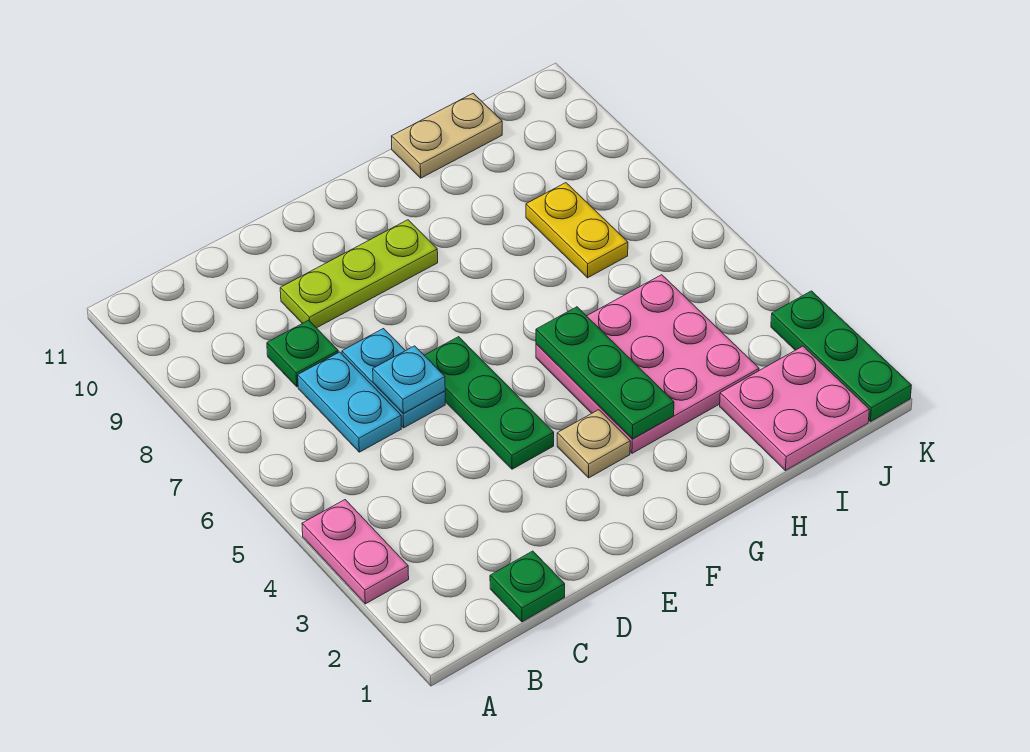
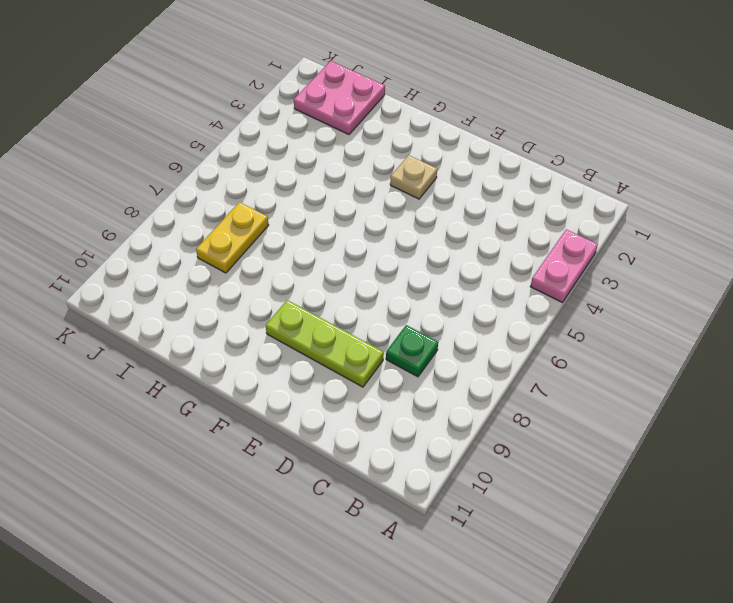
none -> green plate C1 level 1
none -> cyan plate C6:C7 level 1
none -> cyan plate D6:D7 level 1

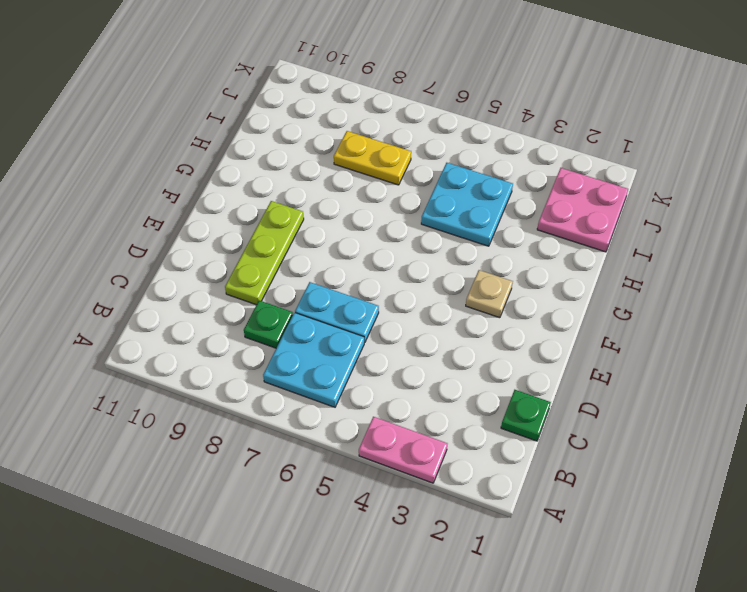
cyan plate B6:C7 level 1 -> cyan plate C6:C7 level 1
cyan plate H4:I5 level 1 -> pink plate G3:I5 level 1
none -> green plate E4:E6 level 1
none -> tan plate H11:I11 level 1
none -> green plate K1:K3 level 1

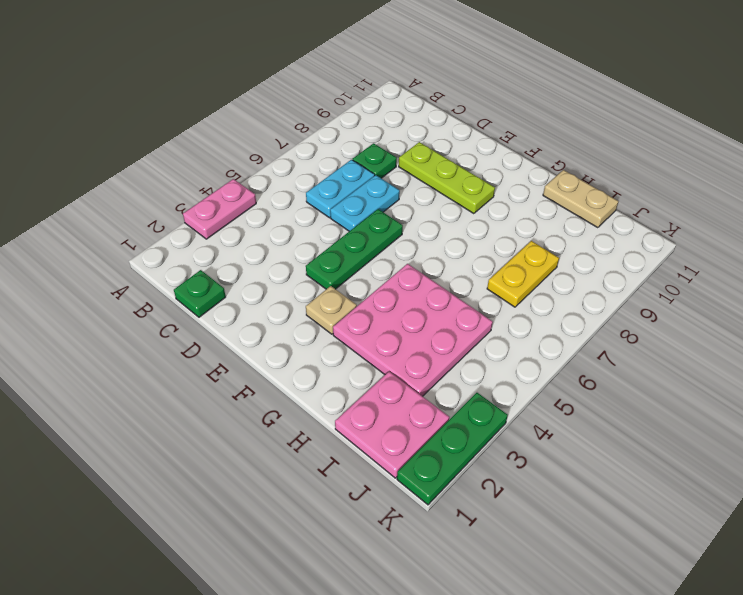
none -> cyan plate D6 level 2
none -> green plate G3:G5 level 2

